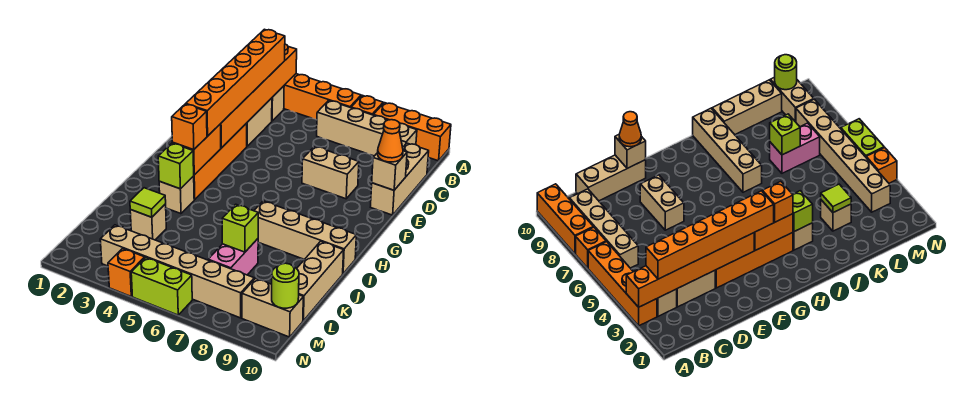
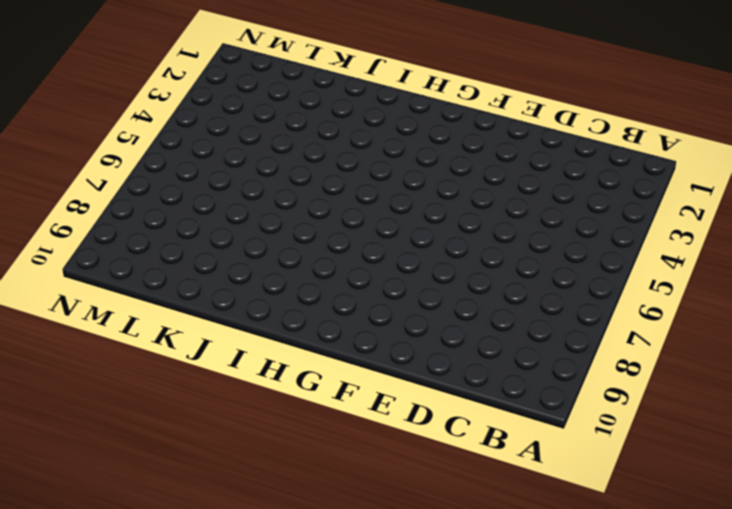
none -> orange brick A3:A6 level 1
none -> orange brick A7 level 1
none -> orange brick A8:A10 level 1

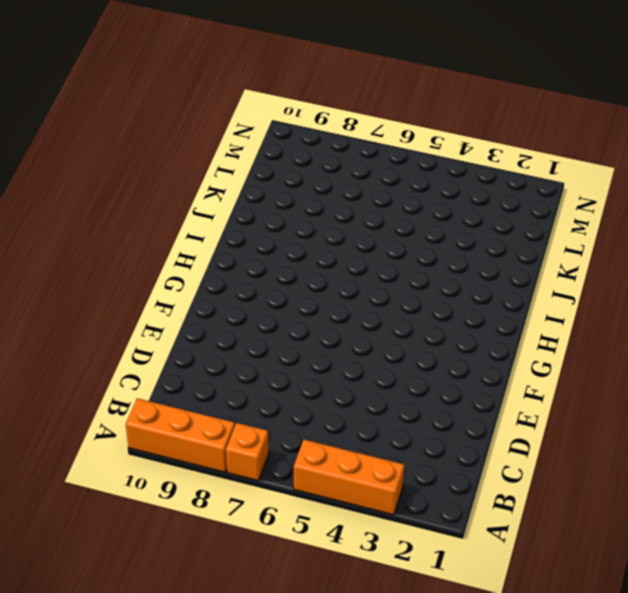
orange brick A3:A5 level 1 -> orange brick A3:A6 level 1
none -> tan brick B3 level 1
none -> tan brick B6:B9 level 1
none -> tan brick C3:D3 level 1

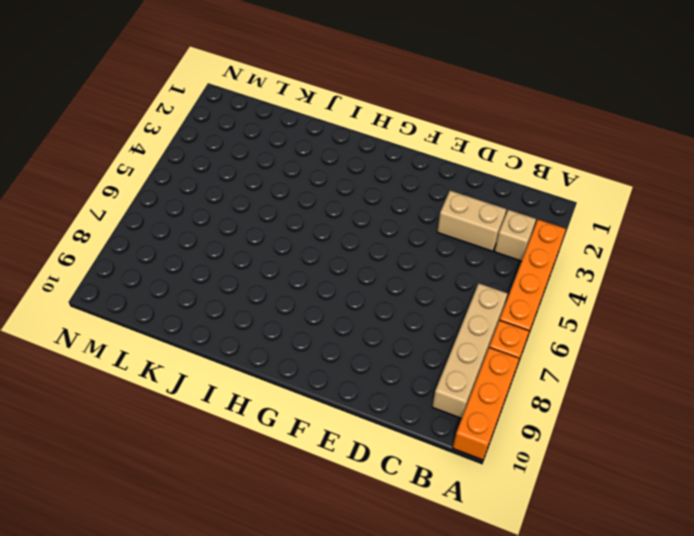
none -> tan brick C10:E10 level 1
none -> orange brick E3:H3 level 1
none -> tan brick E7:E8 level 1

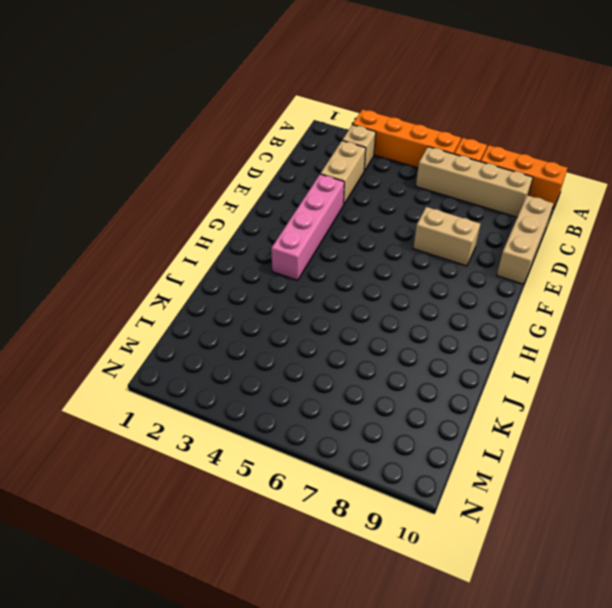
pink brick E3:H3 level 1 -> orange brick E3:H3 level 1
none -> tan brick I3 level 1
none -> tan brick I7:I10 level 1
none -> tan brick J10:L10 level 1

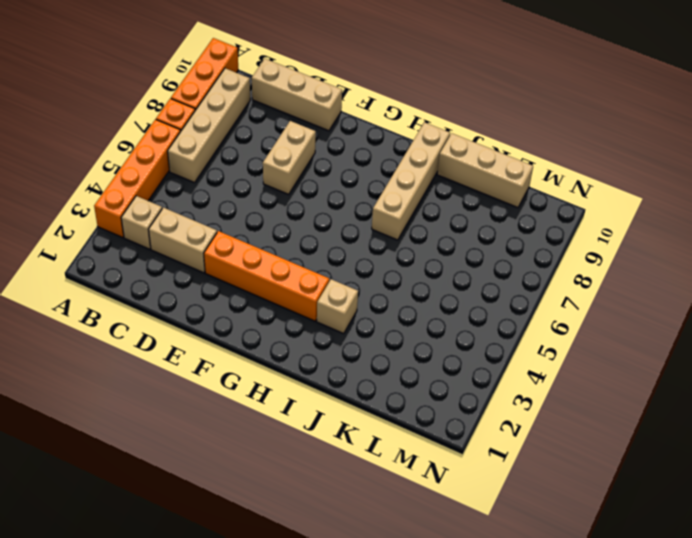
none -> tan brick K3 level 1
none -> pink brick K7:L7 level 1
none -> tan brick M3:M8 level 1

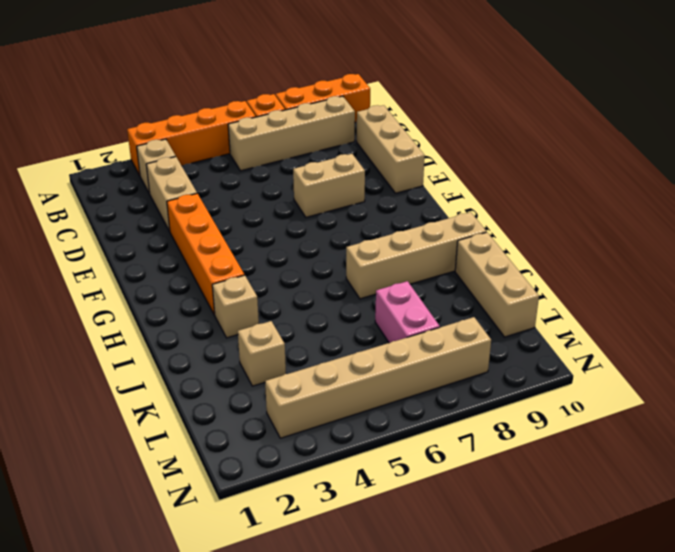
none -> tan brick M9:M10 level 1
none -> orange brick N4 level 1
none -> lime brick N5:N6 level 1

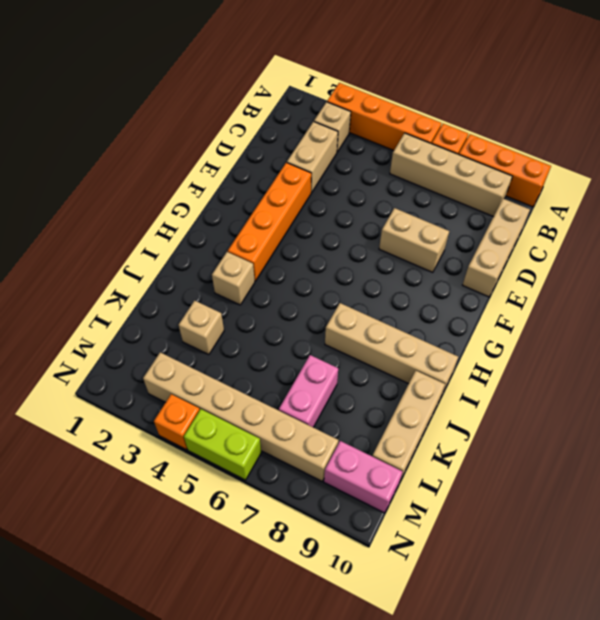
pink brick M9:M10 level 1 -> tan brick M9:M10 level 1
none -> orange brick A3:F3 level 2
none -> tan brick E10 level 2
none -> orange brick G3:H3 level 2

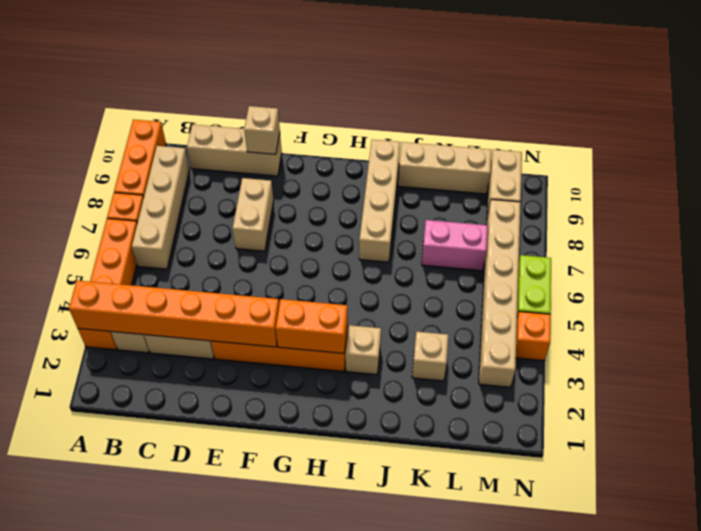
none -> lime brick I3 level 2
none -> lime tile K3 level 2
none -> lime brick K7 level 2

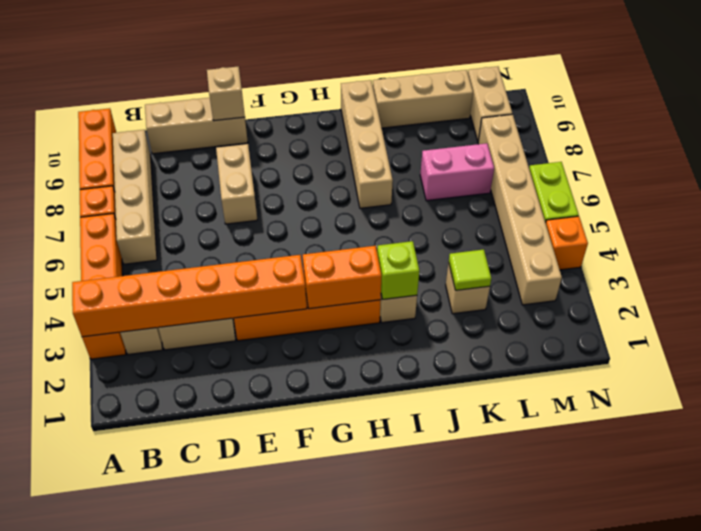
none -> lime brick K7 level 2
none -> lime round brick M10 level 2
none -> orange brick B3:G3 level 3

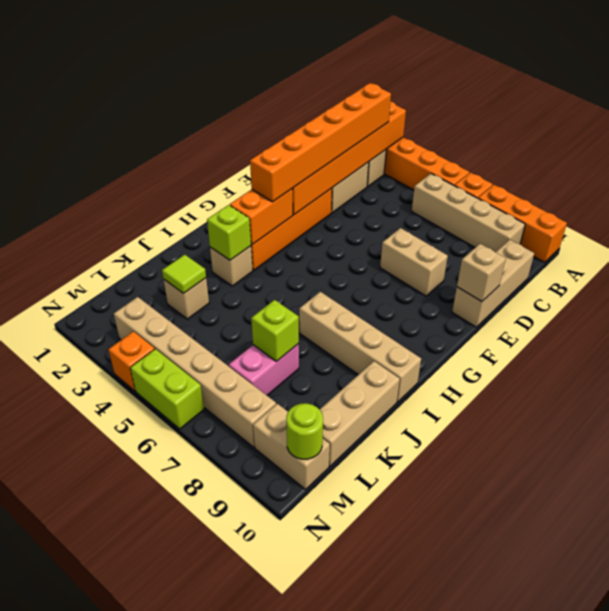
none -> orange cone E10 level 3
none -> orange brick H3 level 3

